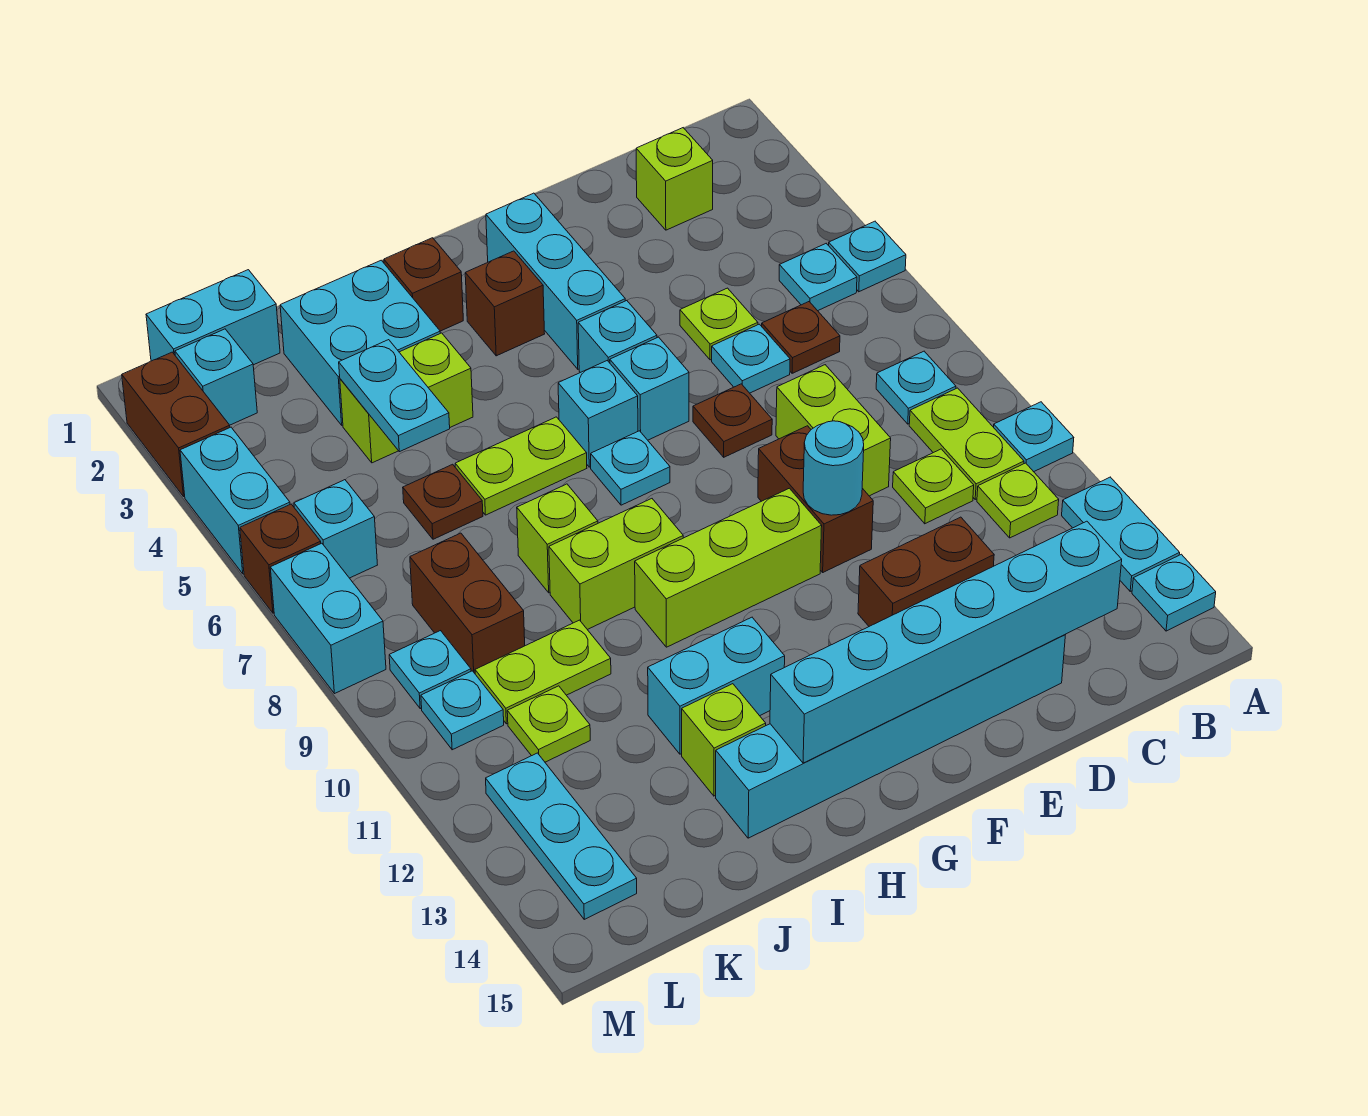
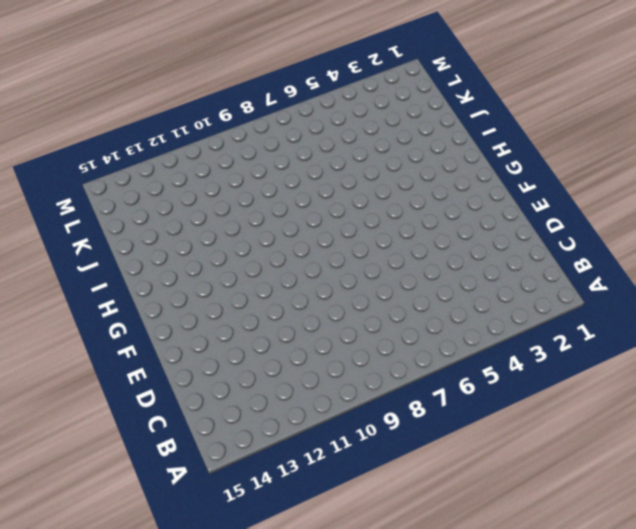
none -> cyan plate A5 level 1
none -> cyan plate A10 level 1
none -> cyan plate A12:A13 level 1
none -> cyan plate A14 level 1

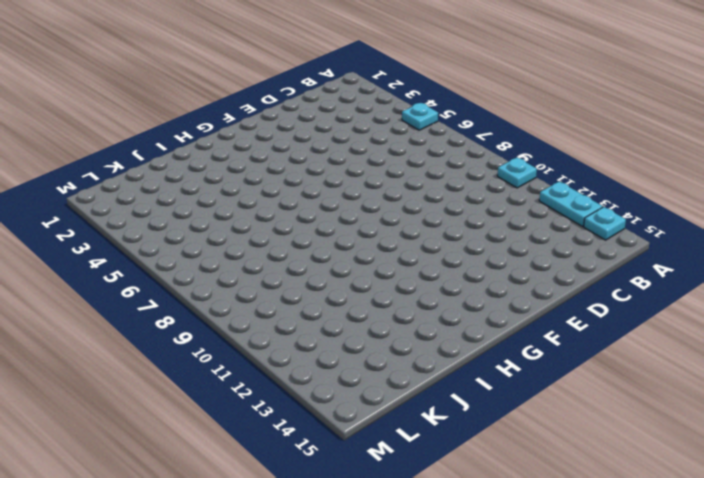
none -> cyan plate B5 level 1
none -> cyan plate B8 level 1
none -> lime plate B9:B10 level 1
none -> lime plate B11 level 1

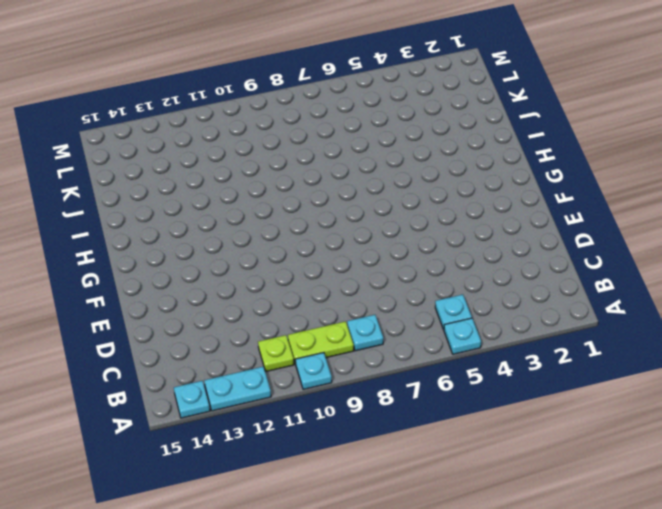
none -> lime brick C2 level 1
none -> brown plate C6 level 1
none -> lime plate C10 level 1
none -> lime plate D5 level 1

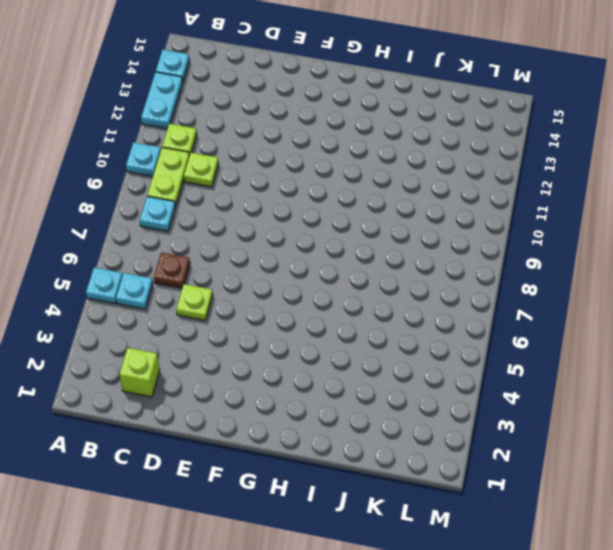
none -> cyan plate D6 level 1
none -> lime brick D8:D9 level 1
none -> brown brick D12:E12 level 1
none -> cyan brick D14:I14 level 1

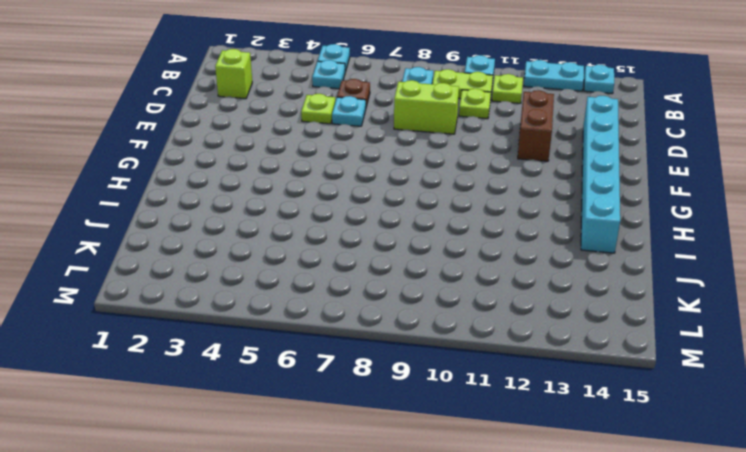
none -> brown plate E7 level 1
none -> brown brick E9:E10 level 1
none -> cyan brick F2:F4 level 1
none -> cyan brick F5 level 1

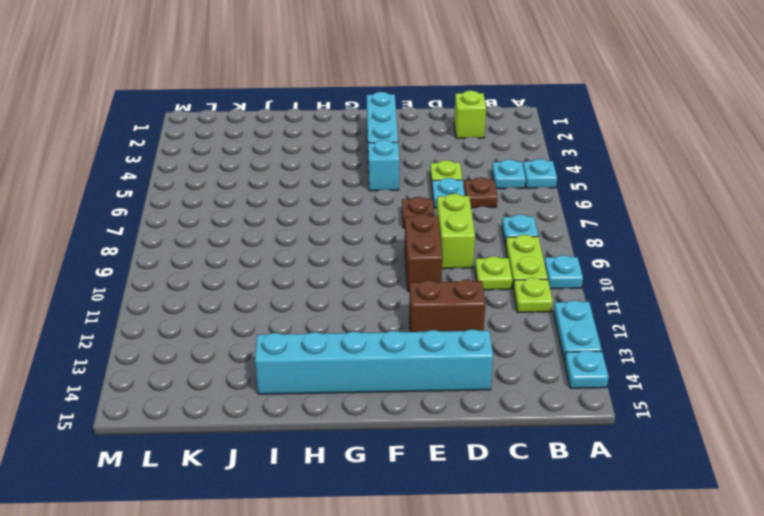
none -> cyan brick F6 level 1
none -> lime brick F10:H10 level 1
none -> brown brick G3 level 1
none -> cyan brick G6 level 1

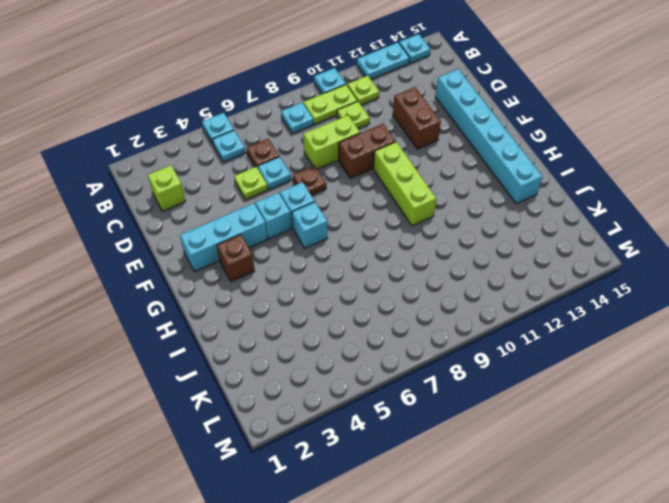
none -> cyan plate G7 level 1
none -> brown brick H2 level 1
none -> lime plate H6:I6 level 1
none -> lime brick H9:I9 level 1

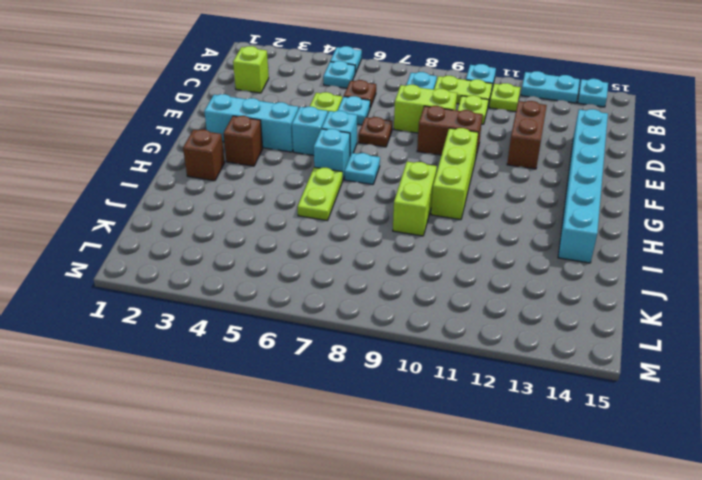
none -> cyan brick H12:I12 level 1
none -> cyan brick I2:J3 level 1
none -> lime brick I4:J4 level 1
none -> lime brick I8 level 1

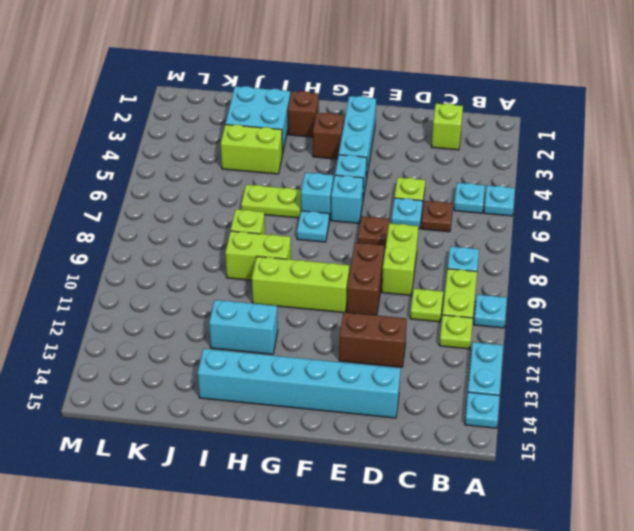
none -> lime brick I13 level 1
none -> brown plate J6 level 1
none -> lime plate J10:K10 level 1
none -> cyan brick K1:L1 level 1

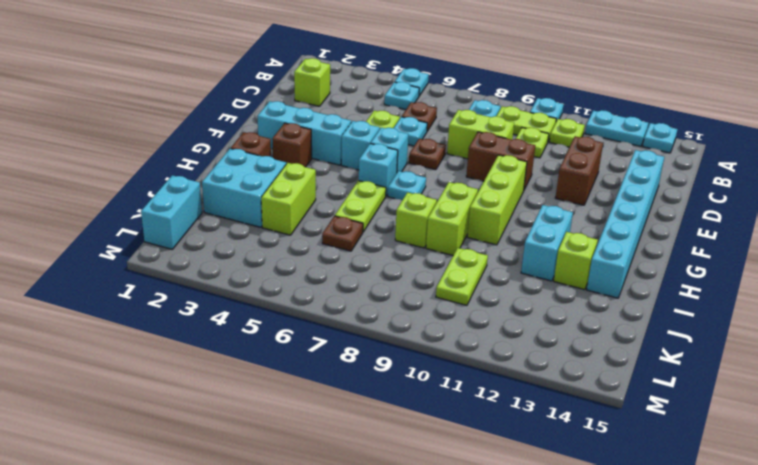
none -> brown brick K8:K9 level 1
none -> lime plate K11 level 1
none -> cyan brick L2 level 1
none -> cyan brick L6 level 1

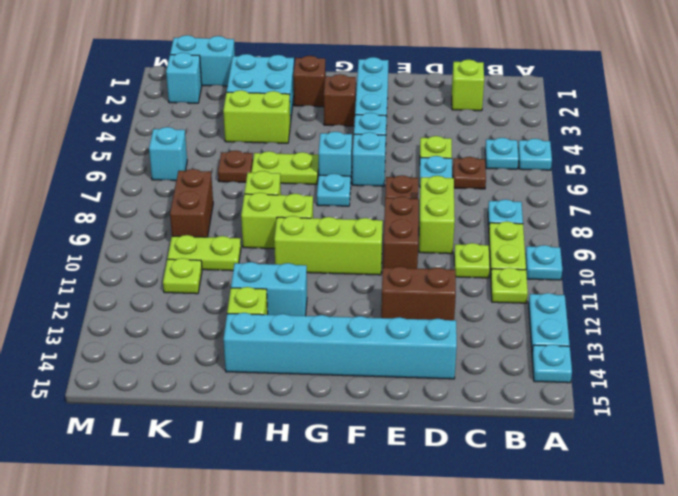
none -> cyan plate L9 level 1
none -> cyan plate L10 level 1
none -> cyan plate L12:L14 level 1
none -> brown brick M2:M3 level 1

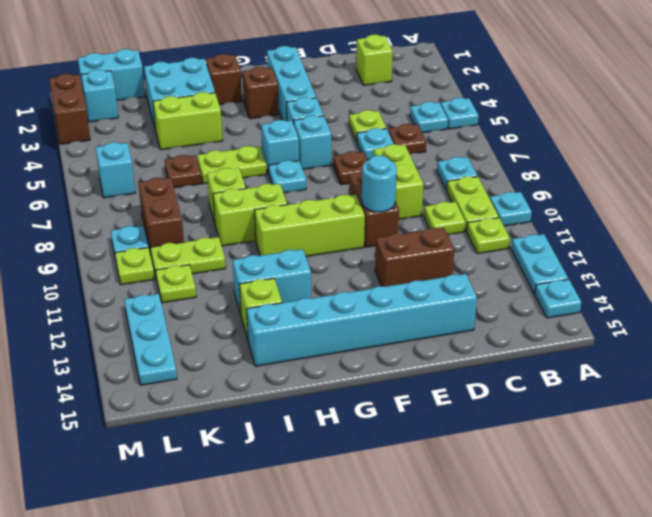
lime plate L10 level 1 -> cyan plate L10 level 1
none -> cyan brick M4:M5 level 1
none -> brown brick M6 level 1
none -> cyan brick M7:M8 level 1
none -> cyan brick C14:H14 level 2

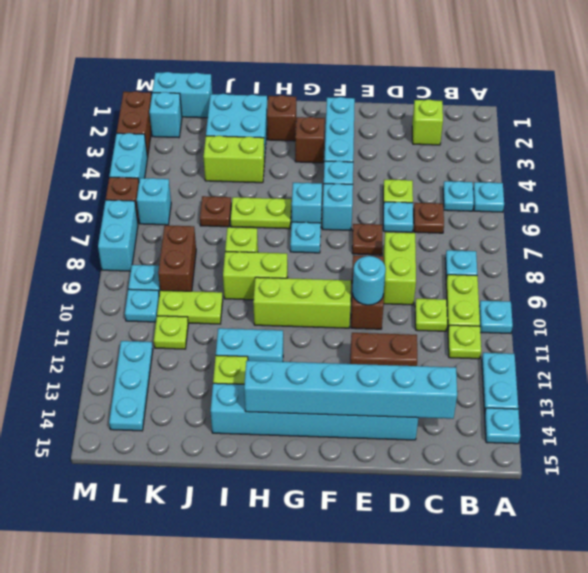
none -> cyan plate J4:J5 level 2

